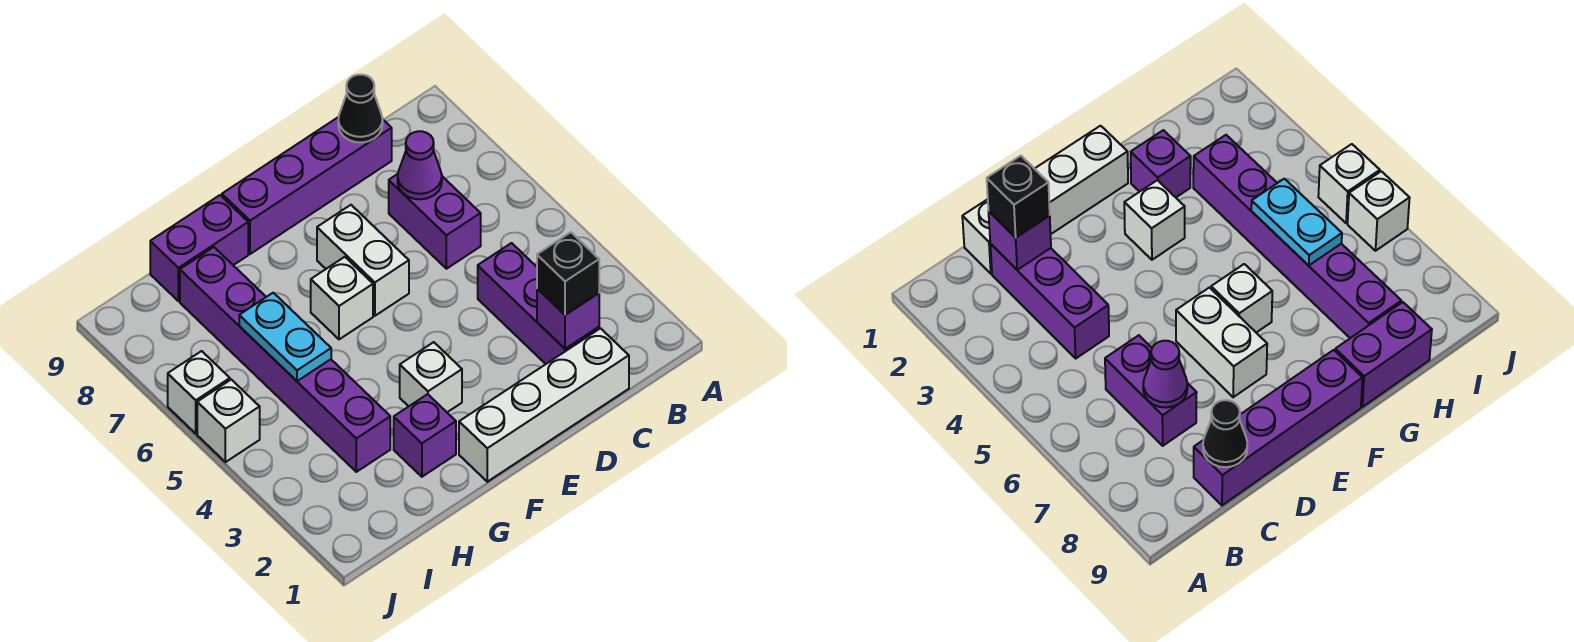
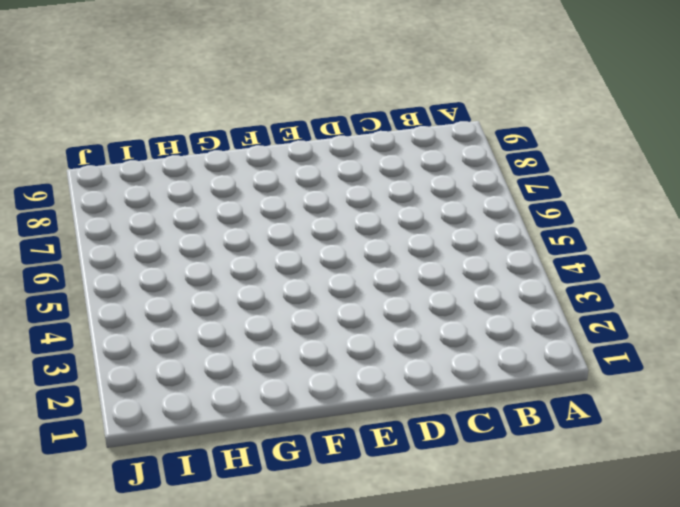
none -> white brick C1:F1 level 1
none -> purple brick C2:C4 level 1
none -> purple brick C6:C7 level 1

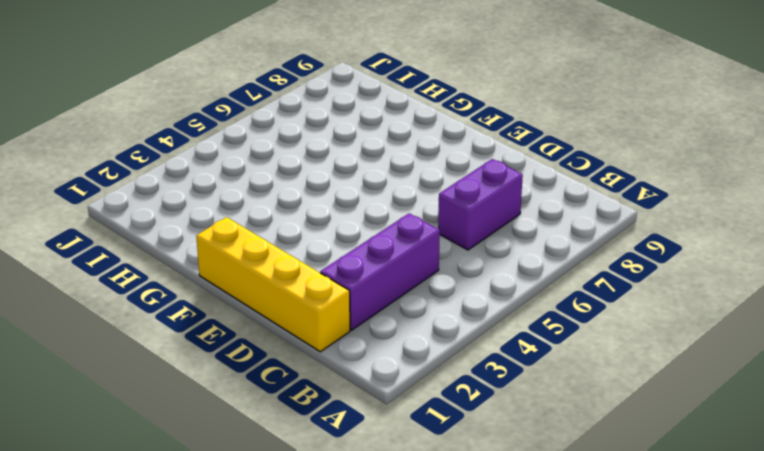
yellow brick C1:F1 level 1 -> white brick C1:F1 level 1
none -> purple brick C9:F9 level 1
none -> white brick E6:E7 level 1
none -> white brick F3 level 1

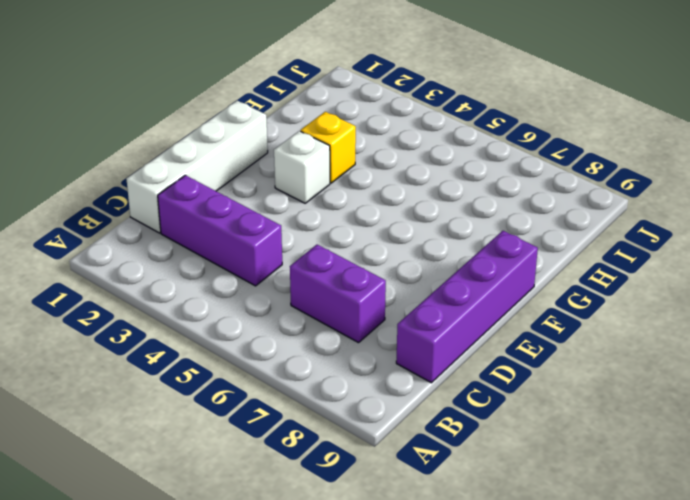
yellow brick G3 level 1 -> none
none -> white brick E6:E7 level 1
none -> white brick F6 level 1
none -> purple brick G2 level 1

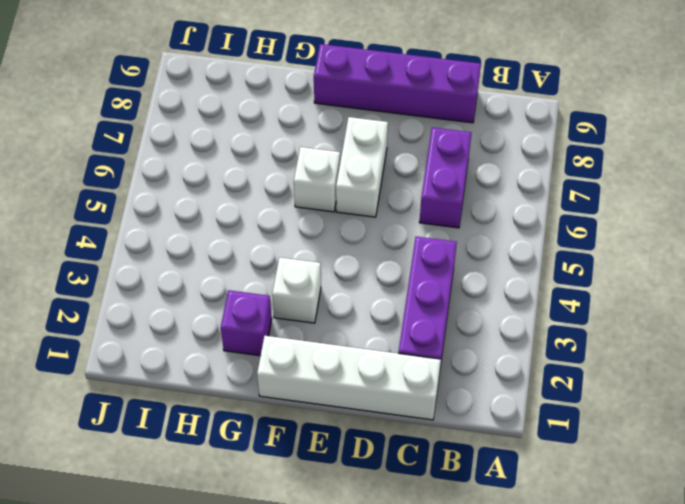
none -> purple brick G9:H9 level 1
none -> purple brick H3:H8 level 1
none -> white brick J5 level 1

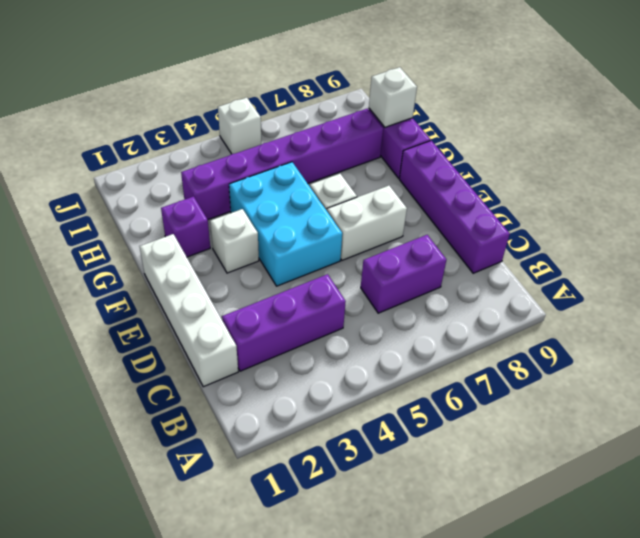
cyan brick E4:G5 level 1 -> none
white brick H9 level 2 -> white brick J6 level 1
none -> purple brick C2 level 2
none -> purple cone C7 level 2
none -> black cone C9 level 2

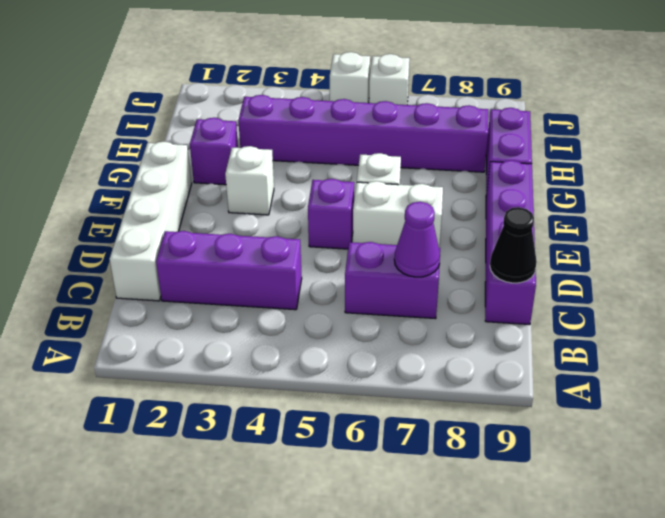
purple brick E5 level 1 -> purple brick C2 level 2
none -> cyan plate H5:H6 level 2
none -> black brick C2 level 3

